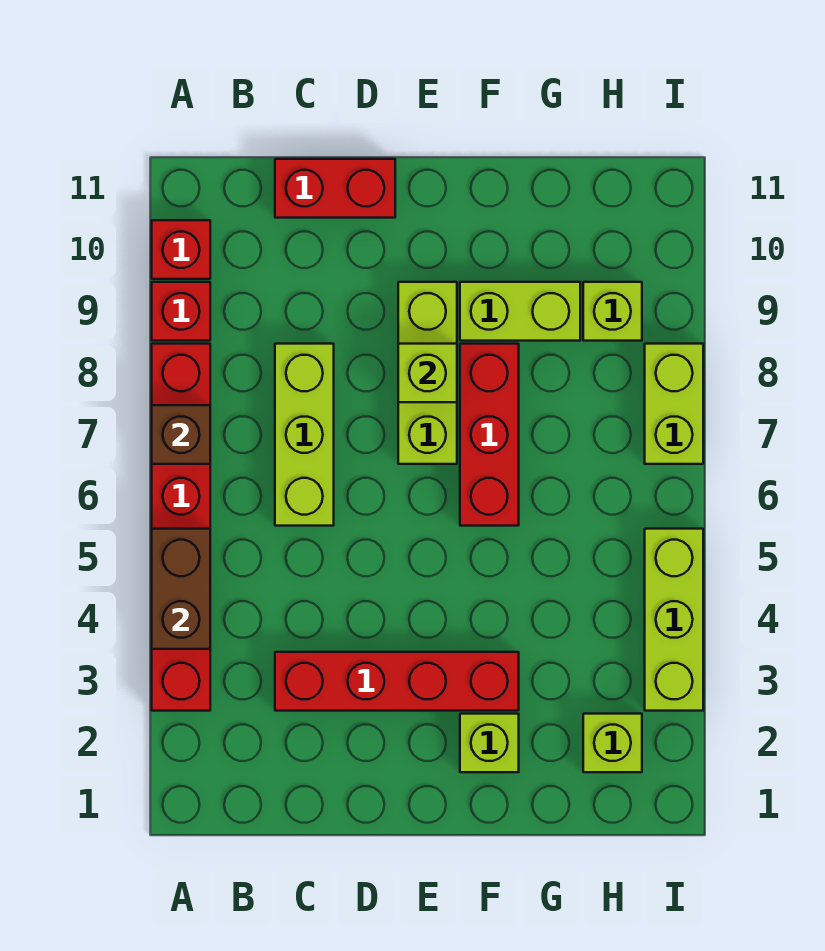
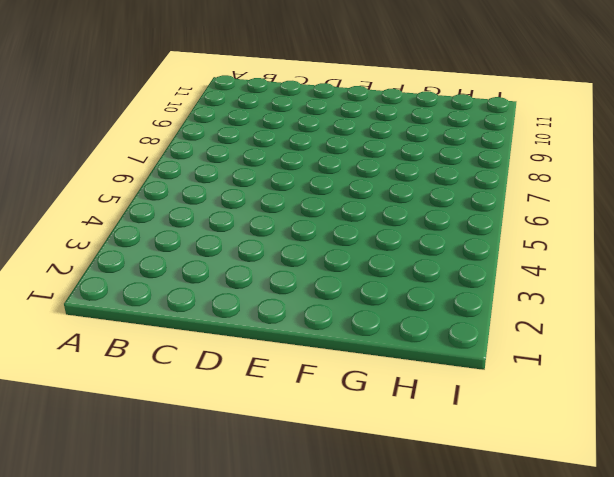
none -> red brick A3:A8 level 1
none -> red brick A9 level 1
none -> red brick A10 level 1

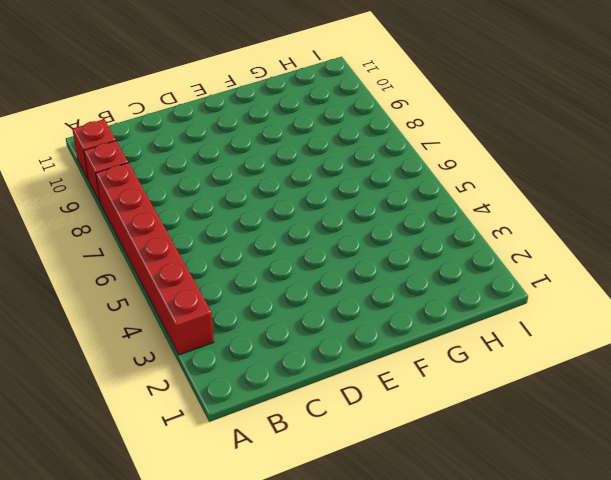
none -> red brick C3:F3 level 1
none -> lime brick C6:C8 level 1
none -> red brick C11:D11 level 1

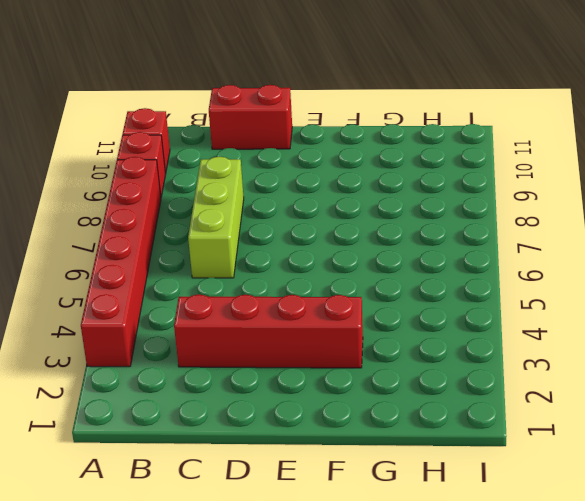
none -> lime brick E7:E9 level 1
none -> lime brick F2 level 1
none -> red brick F6:F8 level 1

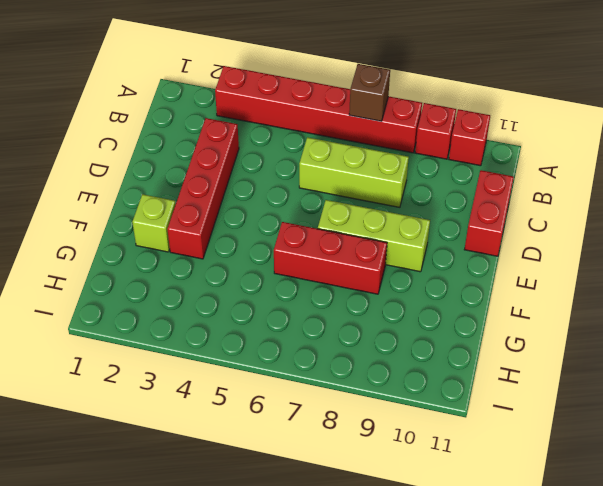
none -> lime brick F9:G9 level 1
none -> lime brick H2 level 1
none -> lime brick H9 level 1

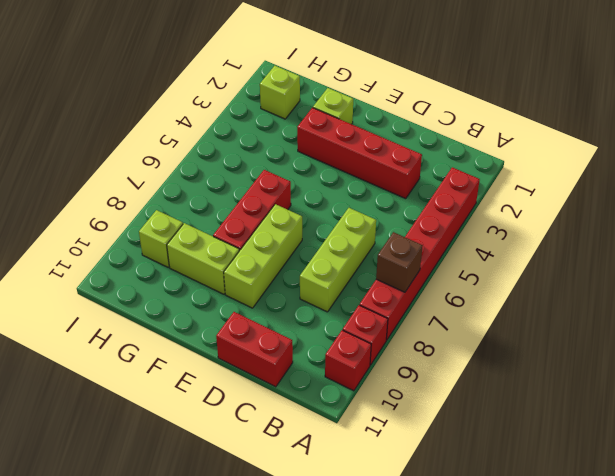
none -> lime brick I3:I5 level 1
none -> lime brick I7:I8 level 1
none -> brown brick A4:A5 level 2

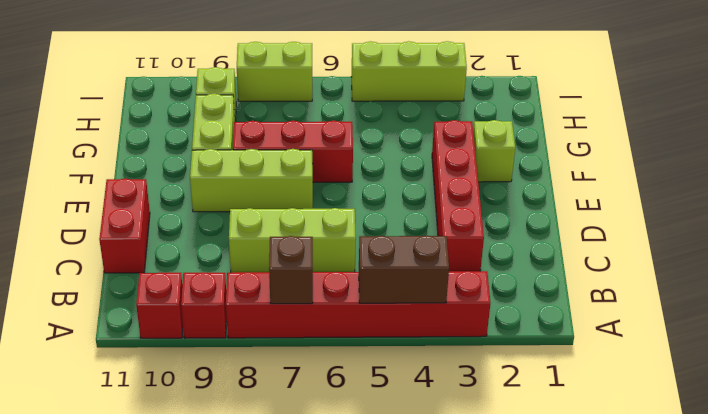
none -> lime brick H2 level 1
none -> lime brick E8 level 2

